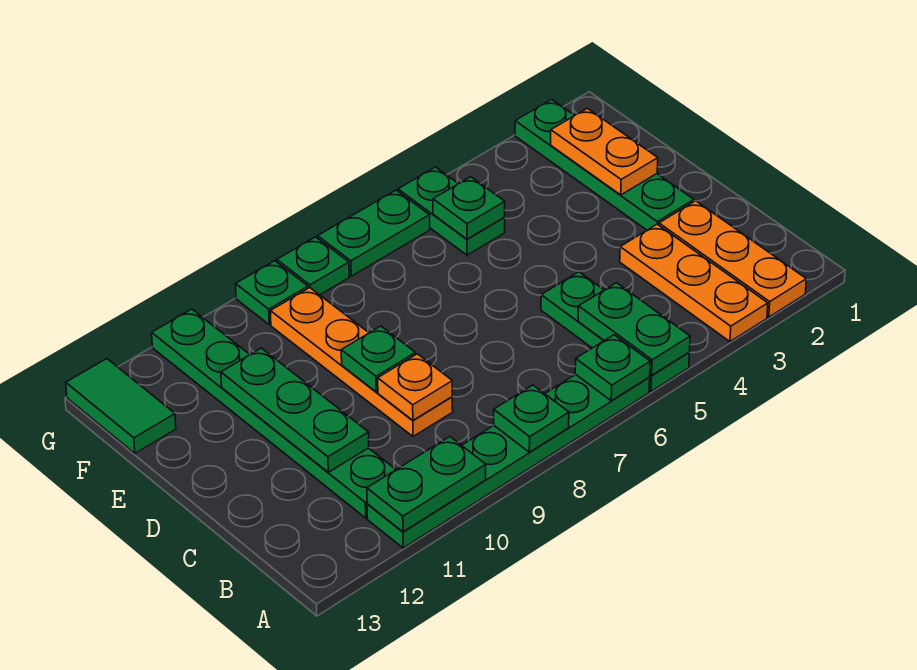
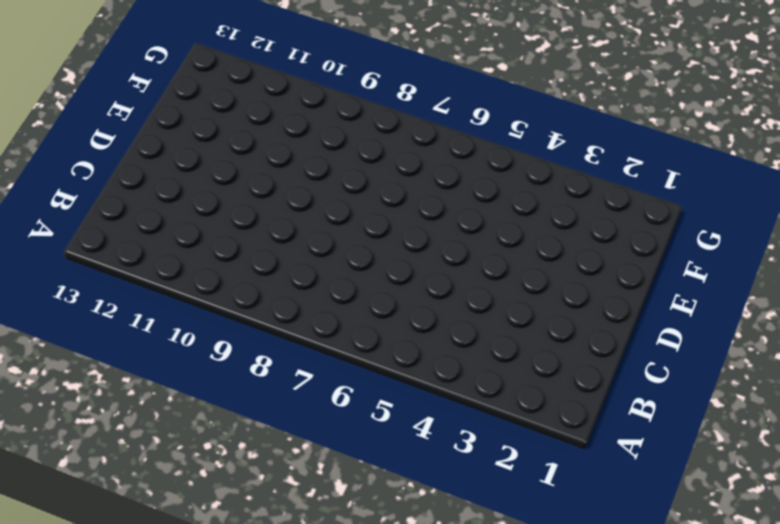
none -> orange plate A2:C2 level 1
none -> orange plate A3:C3 level 1
none -> green plate A5:C5 level 1

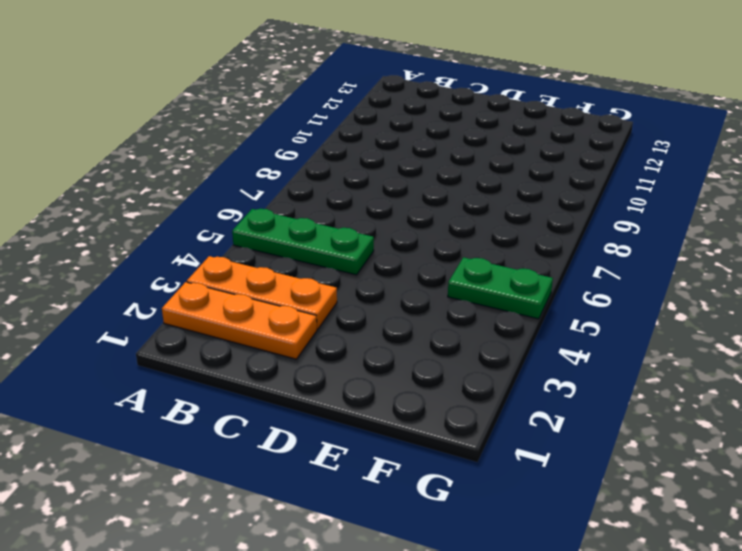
none -> green plate A6:A11 level 1
none -> green plate B11:G11 level 1
none -> orange plate C9:F9 level 1

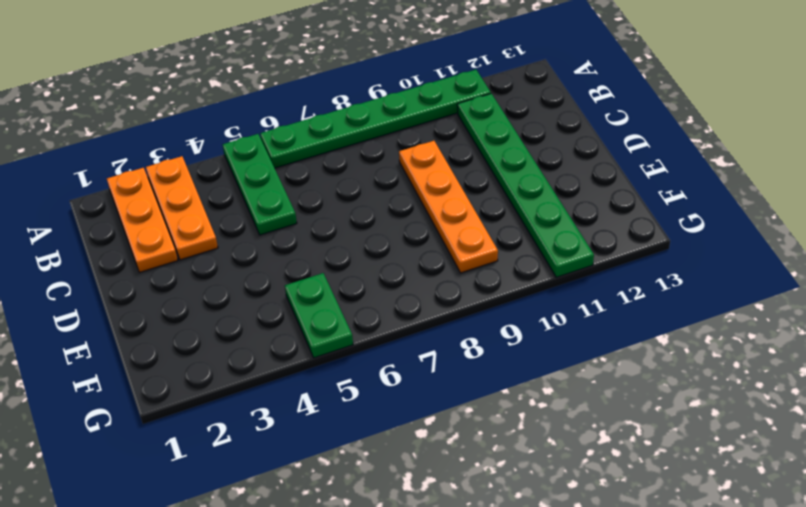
none -> green plate D2:G2 level 1
none -> green tile F13:G13 level 1
none -> green plate G6:G7 level 1

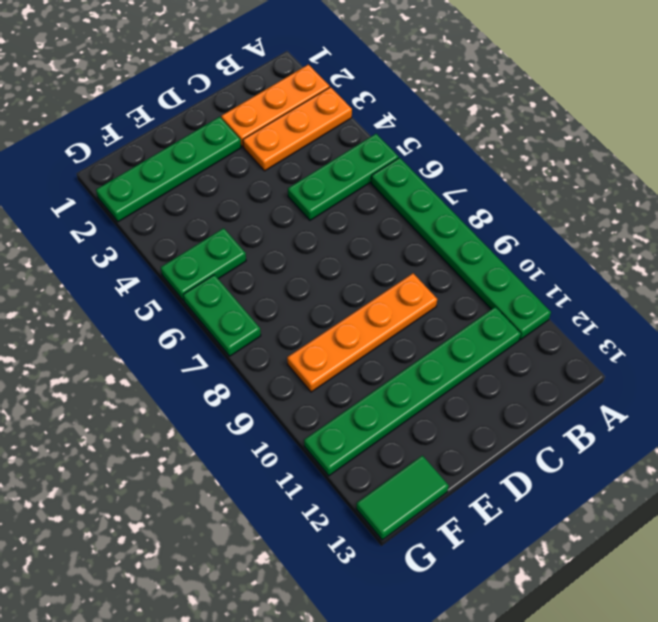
none -> green plate G8 level 1
none -> green plate G9 level 1
none -> green plate A5:B5 level 2

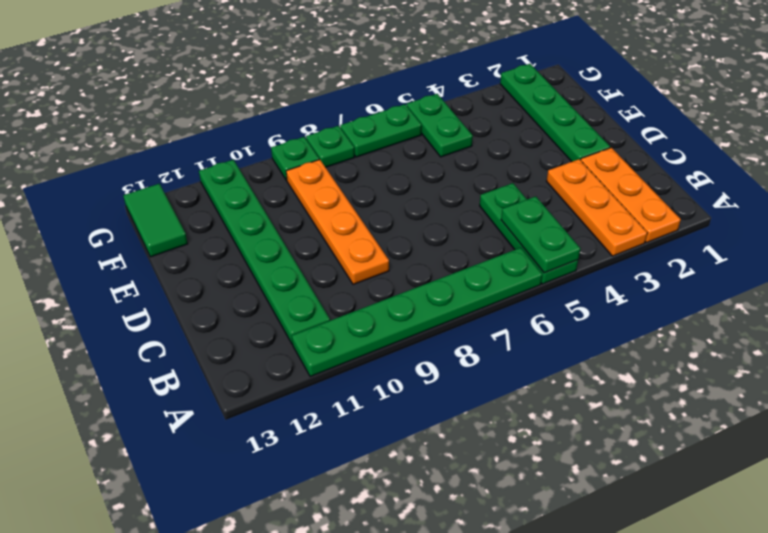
none -> green plate A6 level 2
none -> green plate A8 level 2
none -> green plate A10:A11 level 2

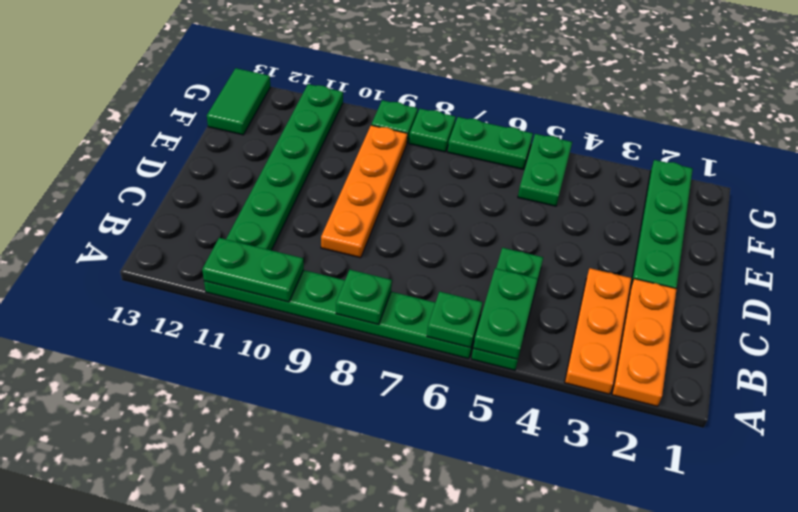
none -> orange plate C9 level 2
none -> green plate C11:E11 level 2
none -> green plate D9 level 2

